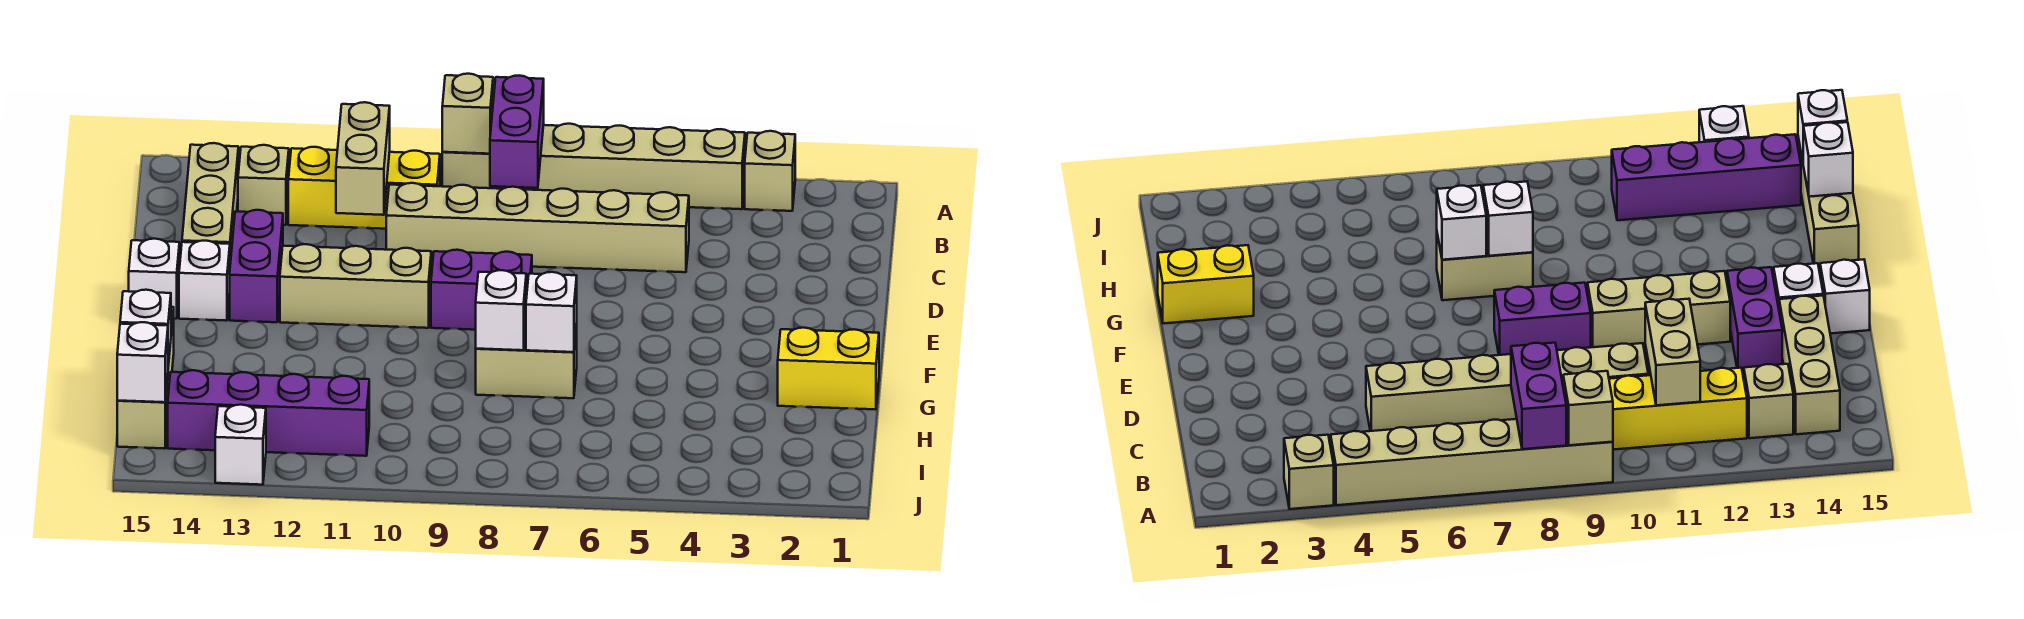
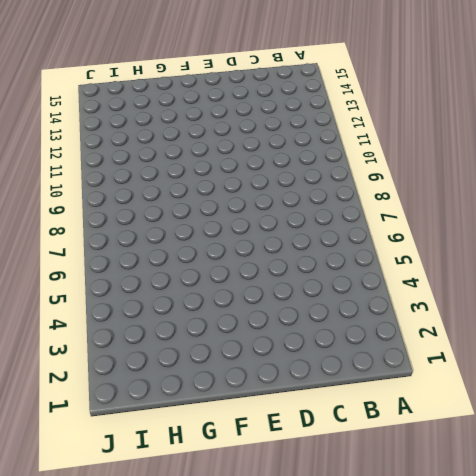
none -> tan brick A3 level 1
none -> tan brick A4:A9 level 1
none -> yellow brick B10:B12 level 1

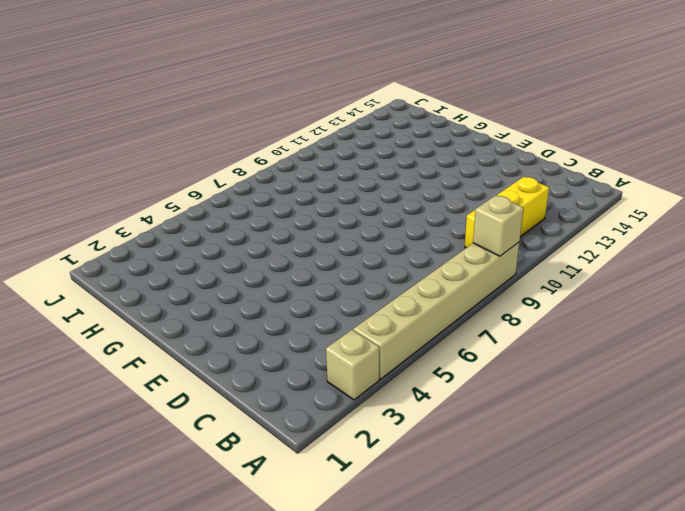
none -> tan brick B13 level 1
none -> tan brick B14:D14 level 1
none -> tan brick C5:C10 level 1

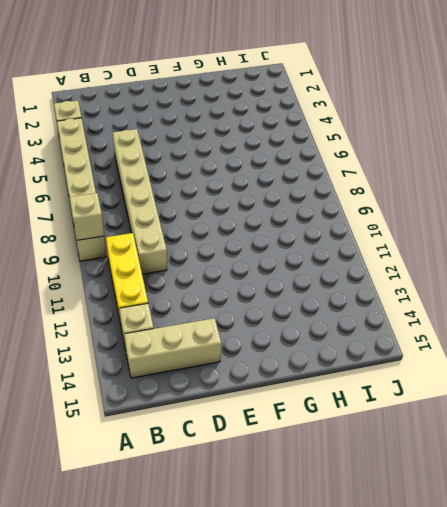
none -> purple brick D13:E13 level 1
none -> purple brick E8:E9 level 1
none -> tan brick E10:E12 level 1

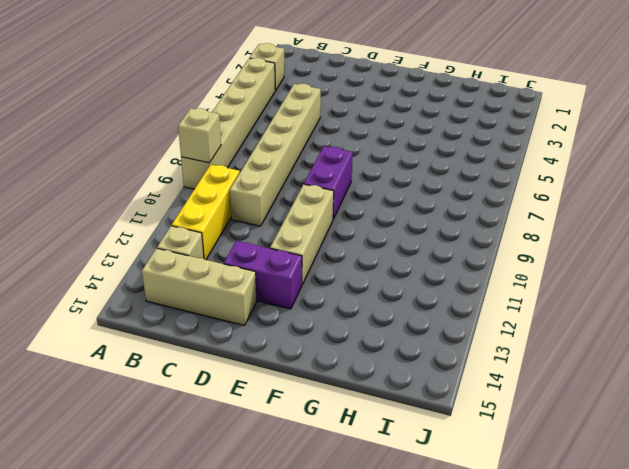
none -> white brick E14 level 1
none -> white brick E15 level 1
none -> yellow brick G1:G2 level 1

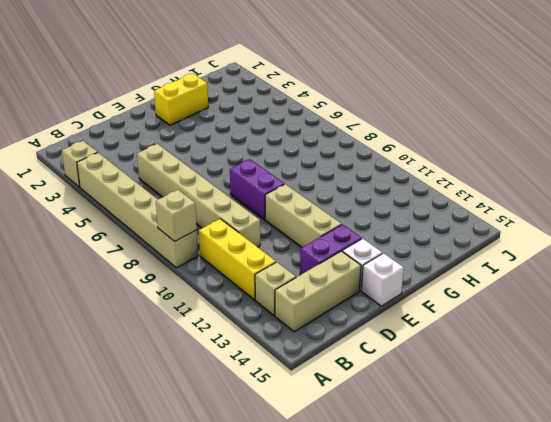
yellow brick F2:G2 level 1 -> yellow brick G1:G2 level 1
none -> tan brick G7:G8 level 1
none -> tan brick G15:I15 level 1
none -> purple brick I11:I14 level 1

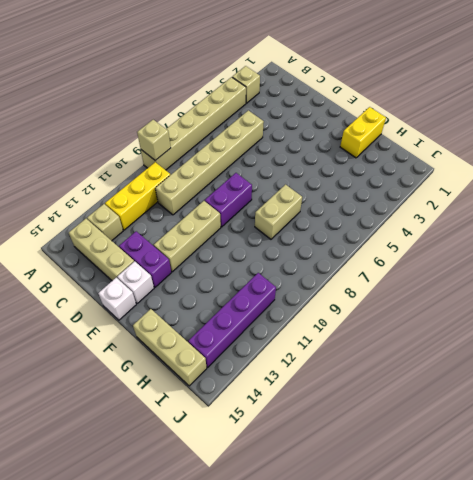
none -> white brick J13 level 1
none -> purple brick A8:B8 level 2
none -> tan brick B11:C11 level 2

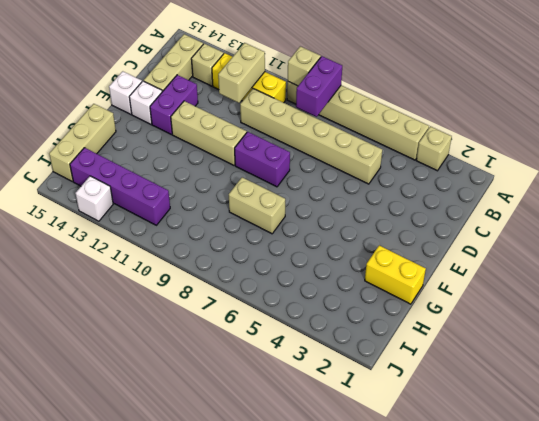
none -> white brick G7 level 2
none -> white brick G8 level 2
none -> white brick H15 level 2

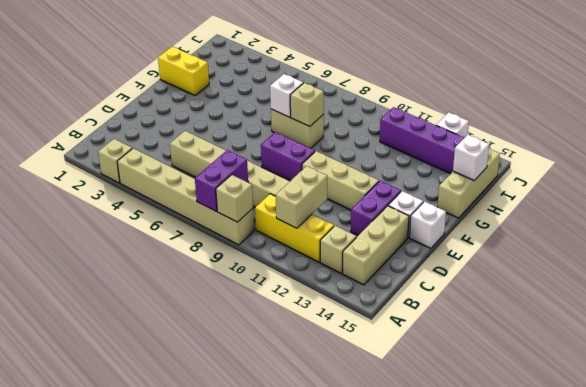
tan brick G8 level 2 -> white brick G8 level 2
none -> white brick I15 level 2

